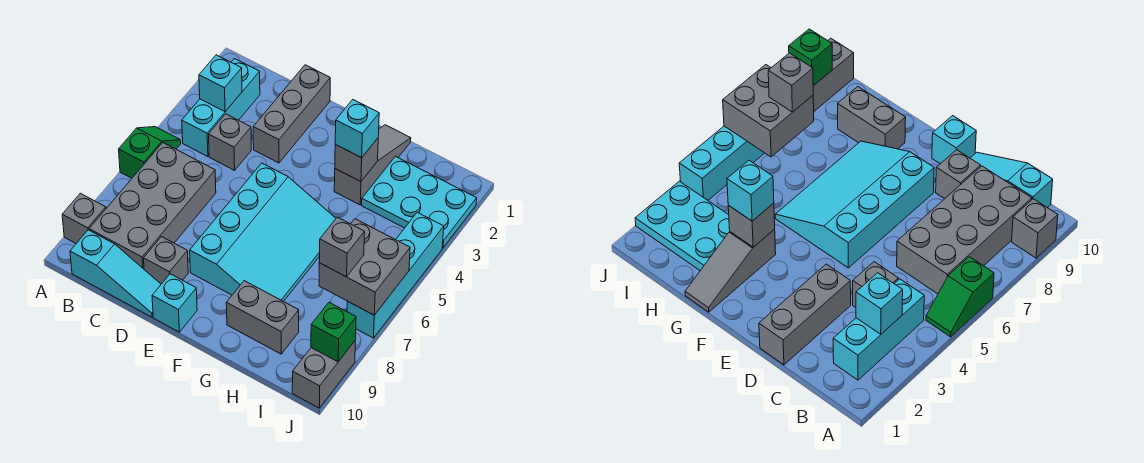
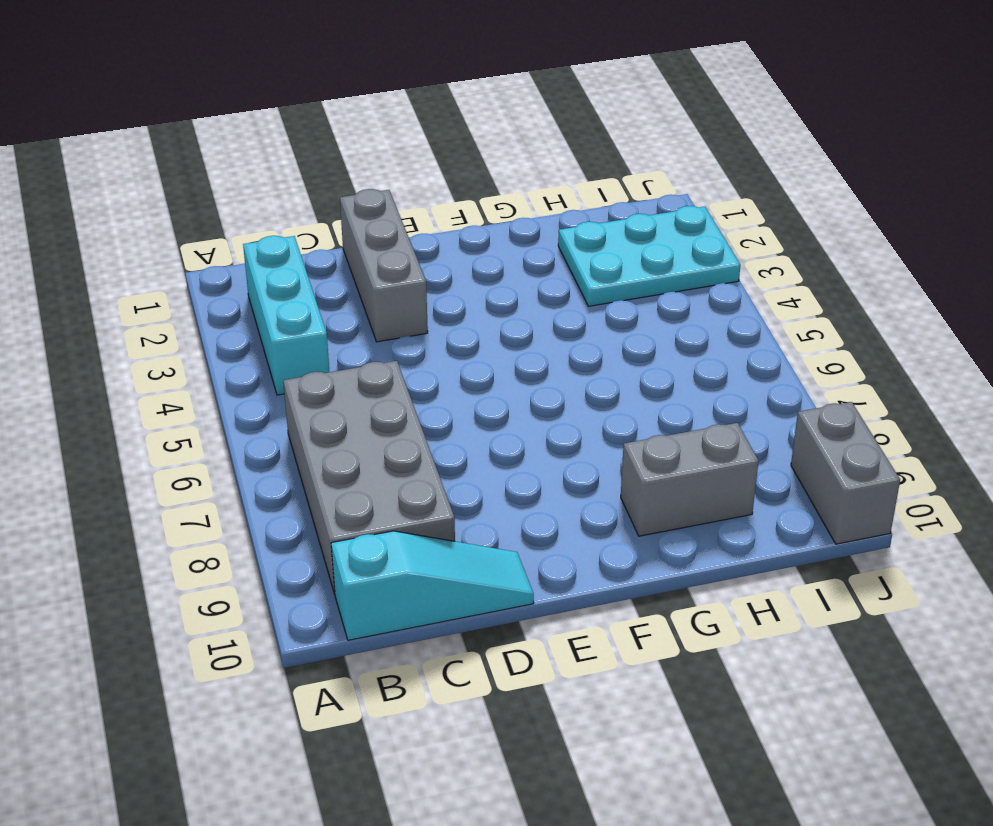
none -> green slope A5:A6 level 1 top 6
none -> grey brick A9 level 1
none -> grey brick C4 level 1

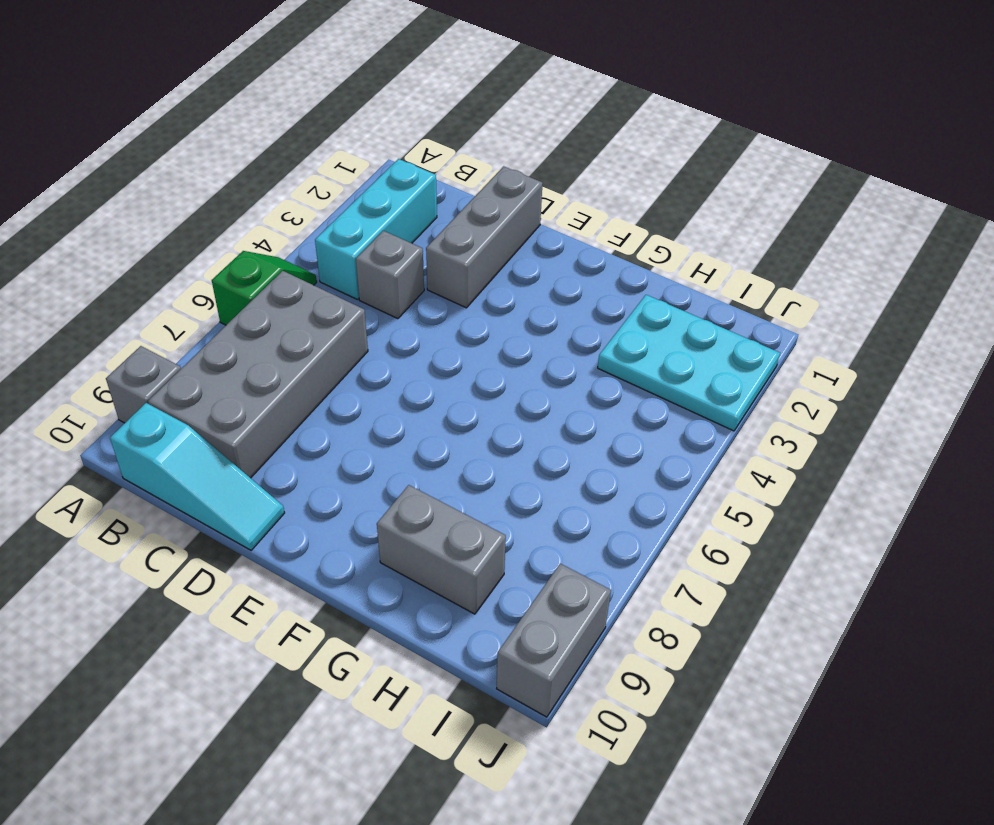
none -> grey brick D9 level 1
none -> cyan slope E5:G8 level 1 top E
none -> cyan brick E10 level 1

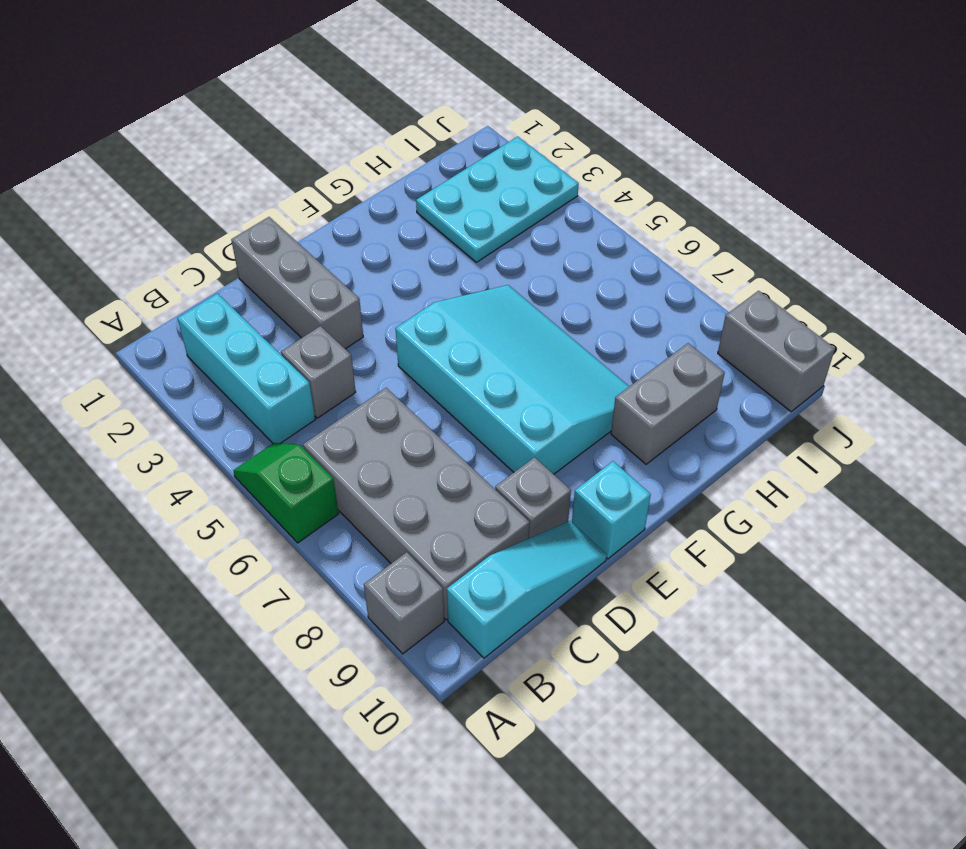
none -> grey slope G1:G3 level 1 top 3
none -> cyan brick J4:J7 level 1
none -> cyan brick B3 level 2

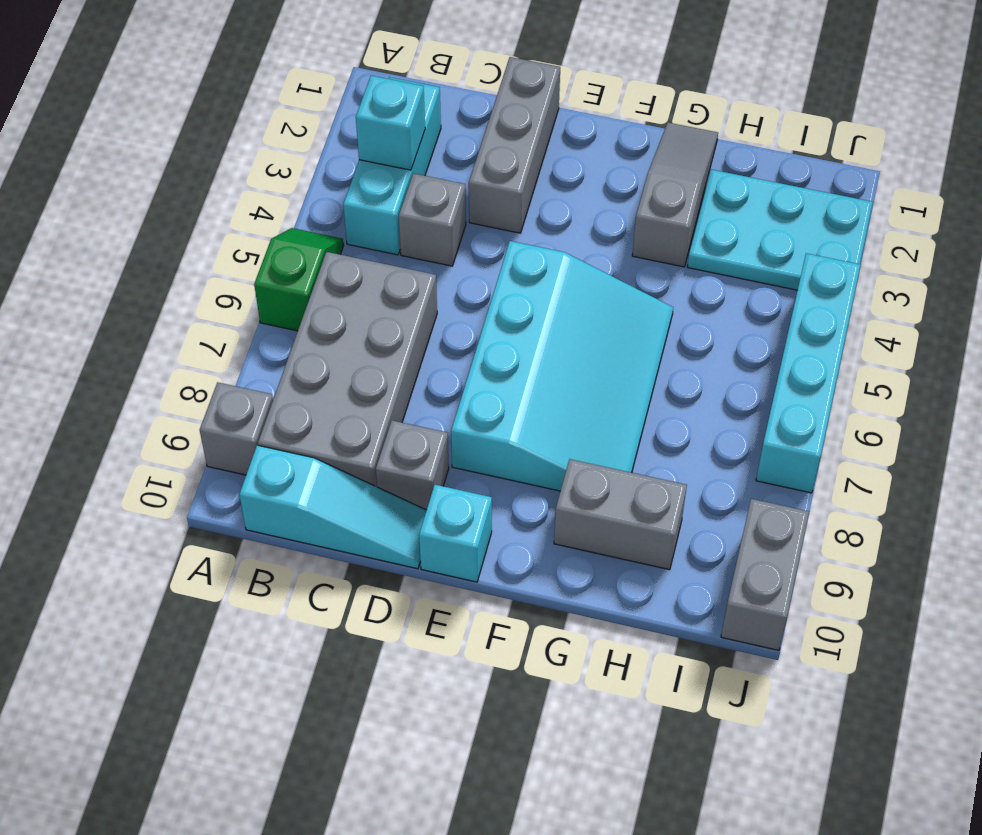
none -> grey brick G3 level 2
none -> grey brick I6:J7 level 2
none -> green brick J9 level 2

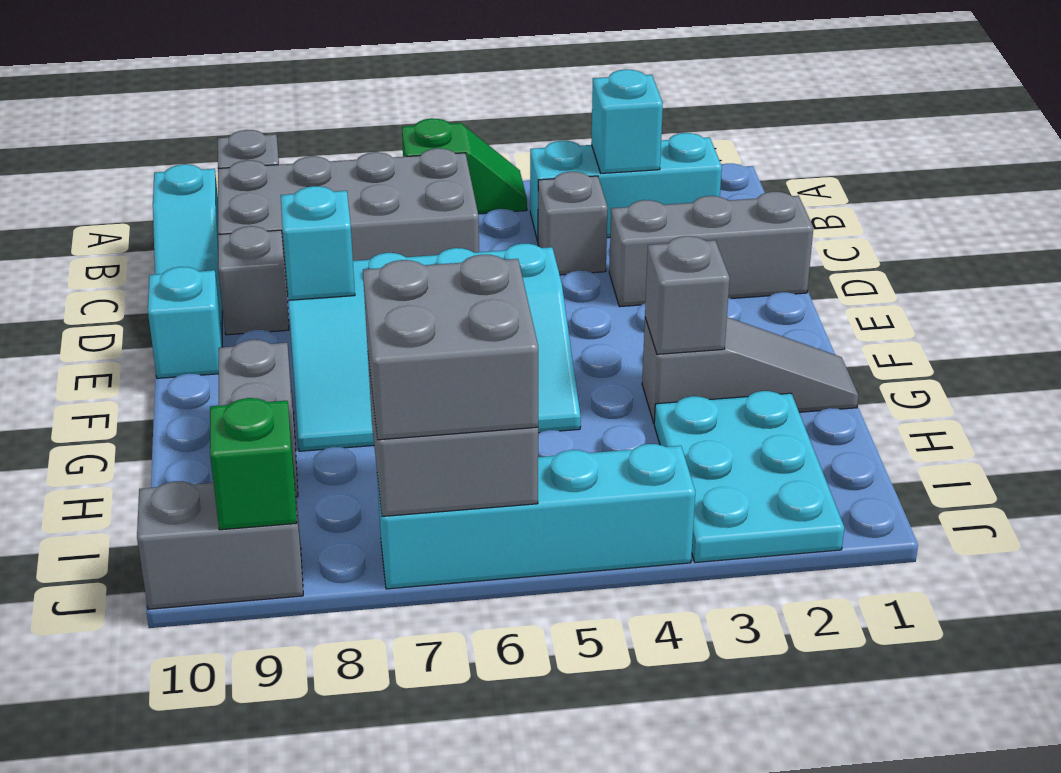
cyan brick E8 level 2 -> cyan brick G3 level 3
grey brick I6:J7 level 3 -> grey brick I7 level 3

